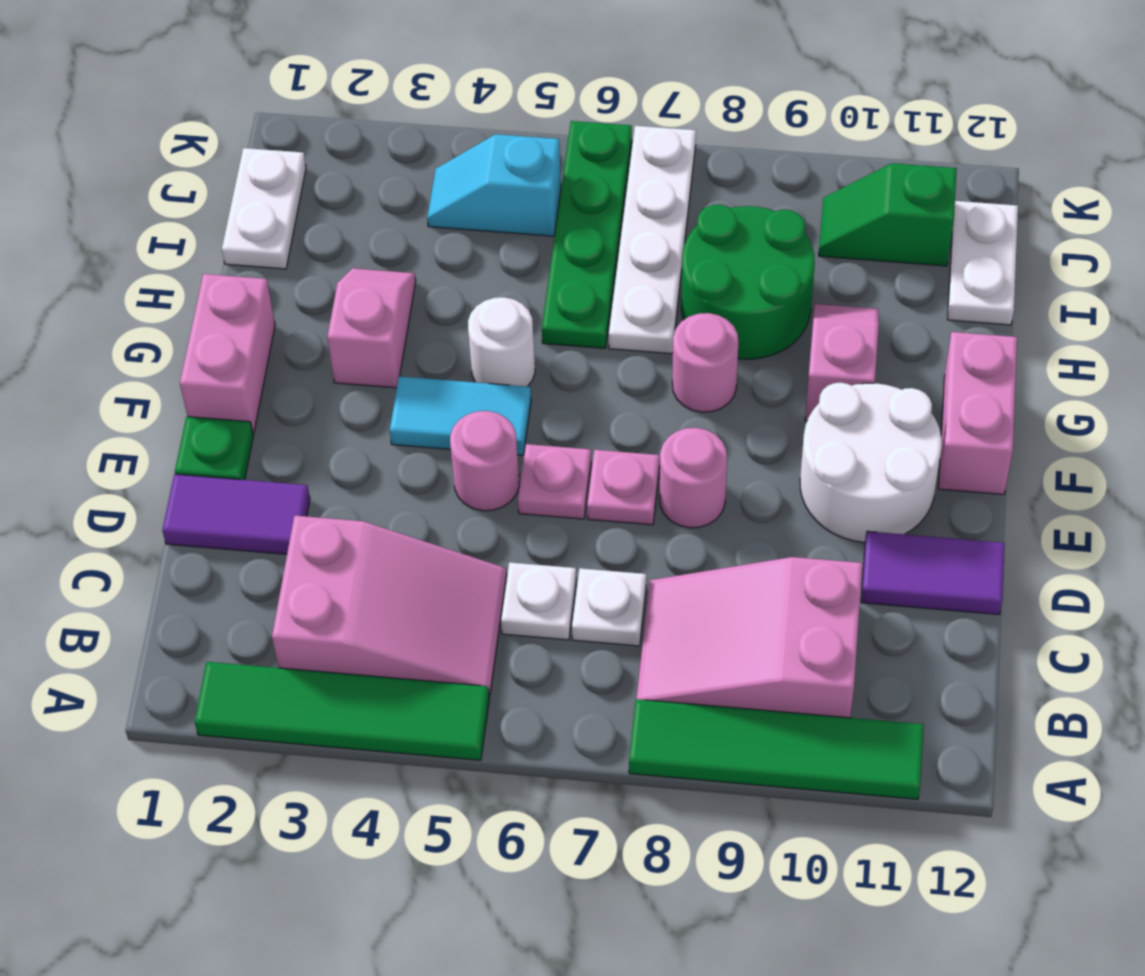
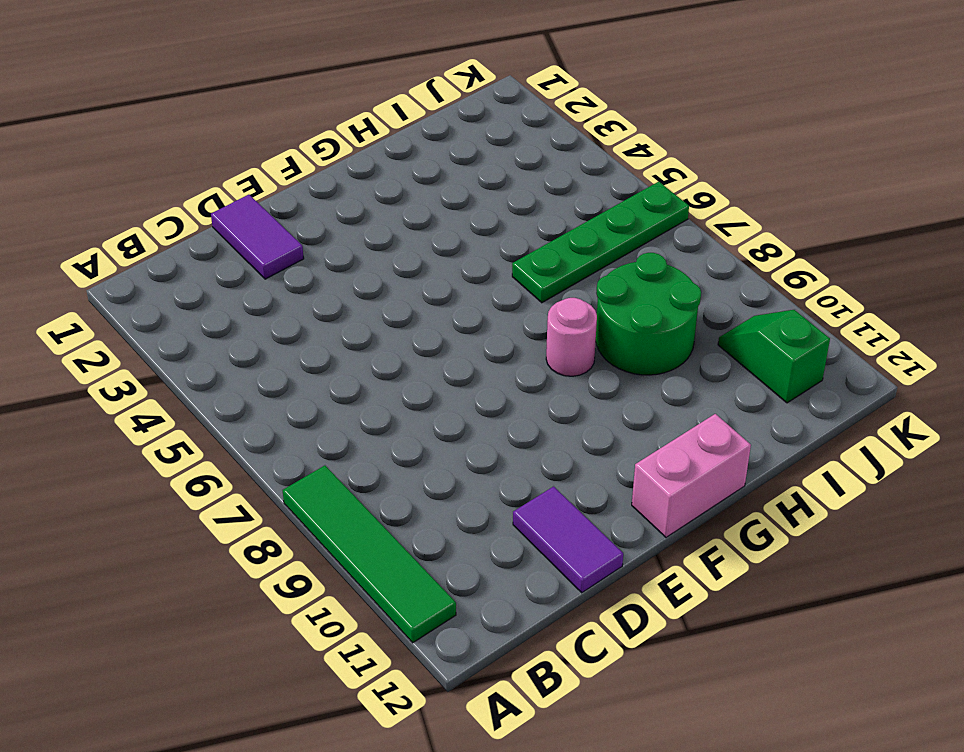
none -> green tile A2:A5 level 1
none -> pink slope B3:C5 level 1 top 3
none -> pink slope B8:C10 level 1 top 10

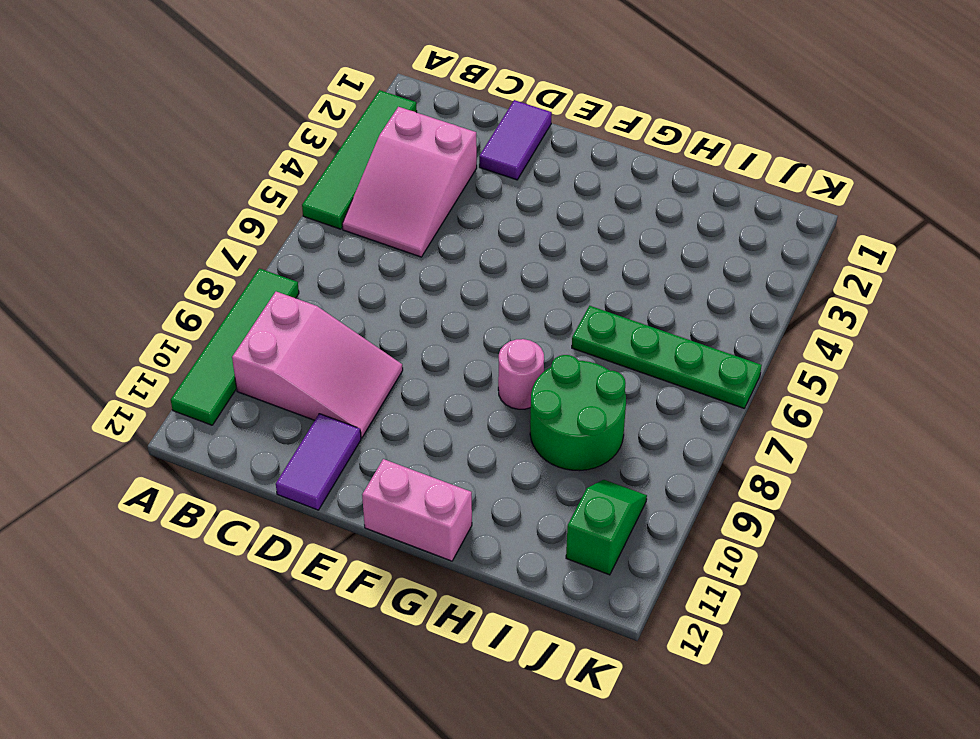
pink slope B9:D10 level 1 top B -> pink slope B8:C10 level 1 top 10
none -> white plate C6 level 1
none -> white plate C7 level 1
none -> green plate E1 level 1

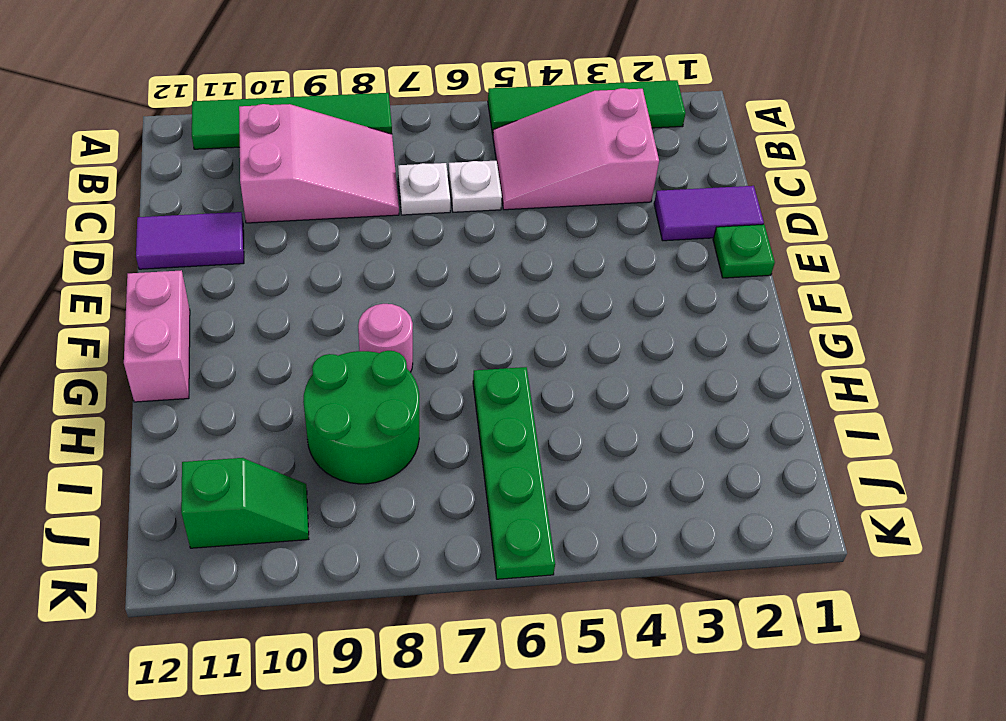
none -> pink round brick E5 level 1
none -> pink plate E6 level 1
none -> pink plate E7 level 1

